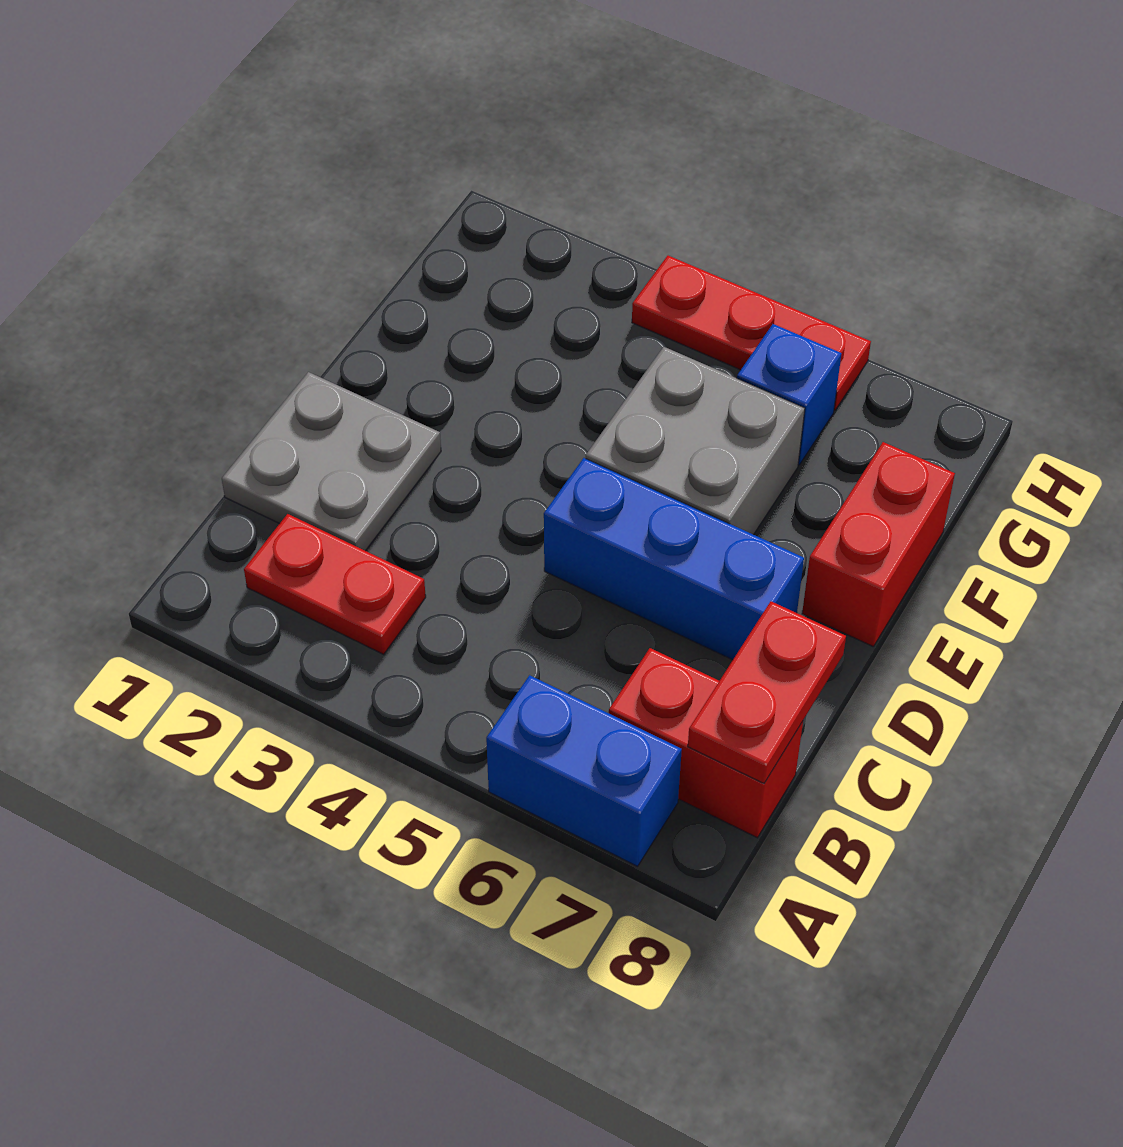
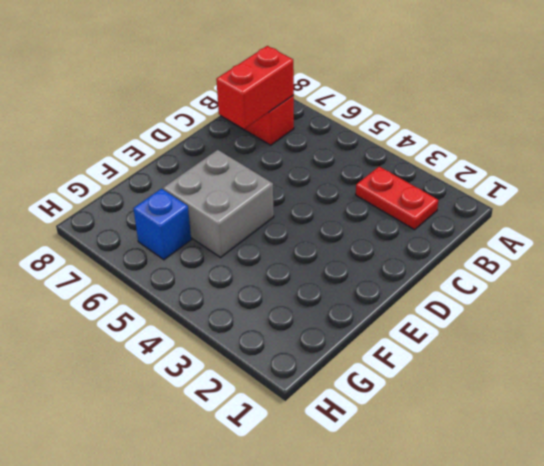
red brick B7:C7 level 2 -> red brick E8:F8 level 1
none -> blue brick A6:A7 level 1
none -> grey plate C1:D2 level 1

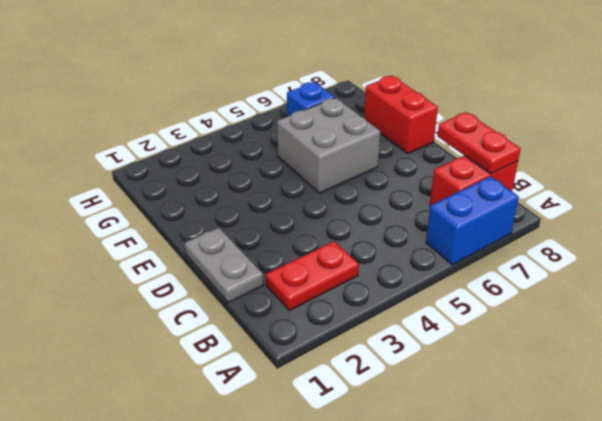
grey plate C1:D1 level 1 -> grey plate C1:D2 level 1
none -> blue brick D5:D7 level 1
none -> red plate H4:H6 level 1

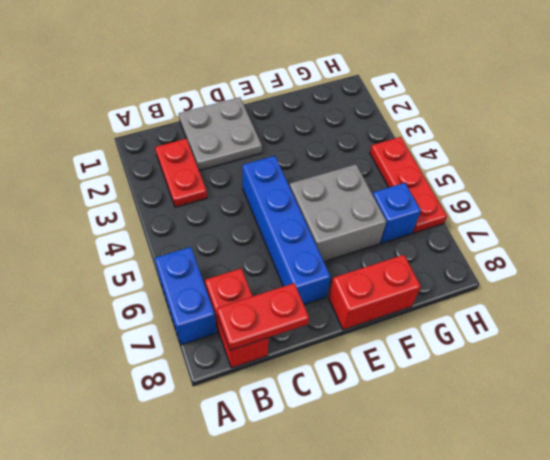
blue brick D4:D7 level 1 -> blue brick D5:D7 level 1

